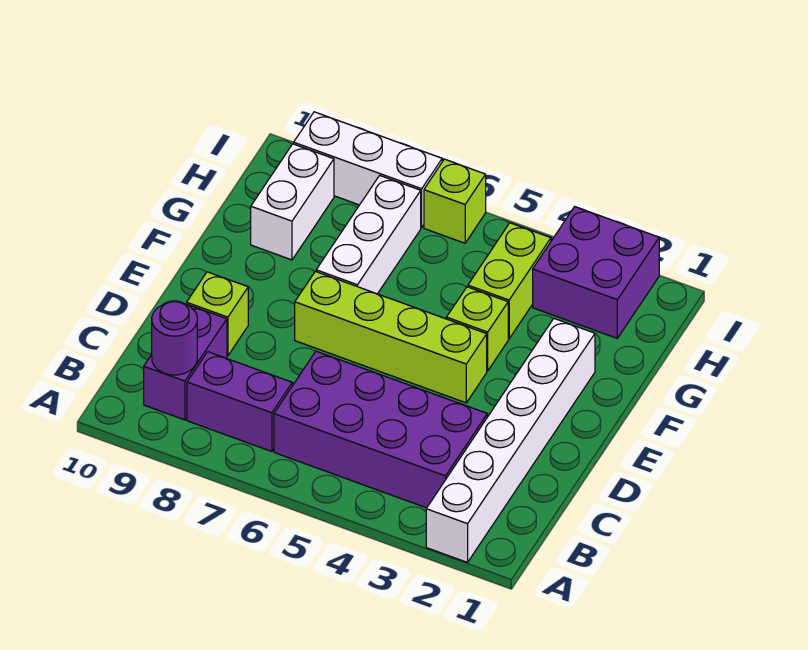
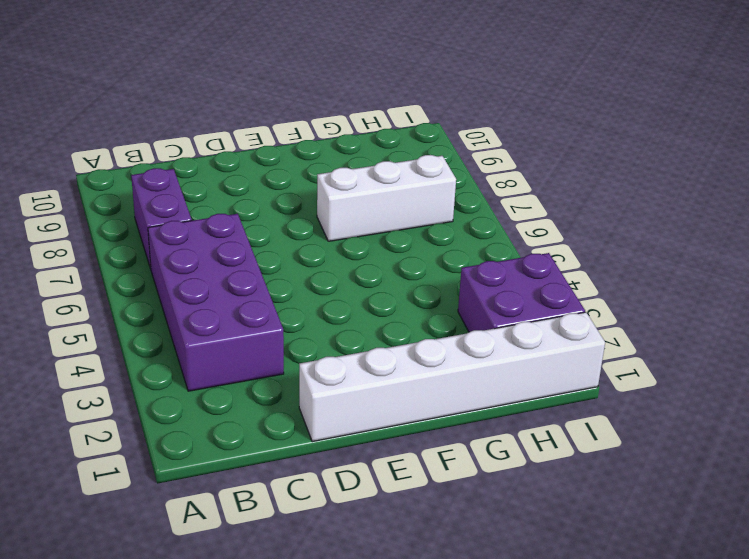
white brick D1:I1 level 1 -> white brick A2:F2 level 1
none -> purple brick B9:C9 level 1
none -> lime brick D9 level 1
none -> lime brick E4:E7 level 1

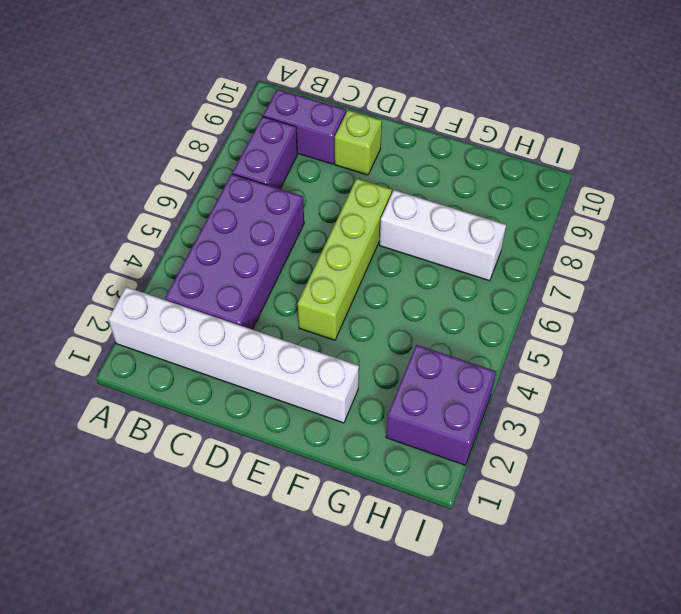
none -> lime brick F4 level 1
none -> lime brick G4:H4 level 1
none -> white brick G9:H9 level 1

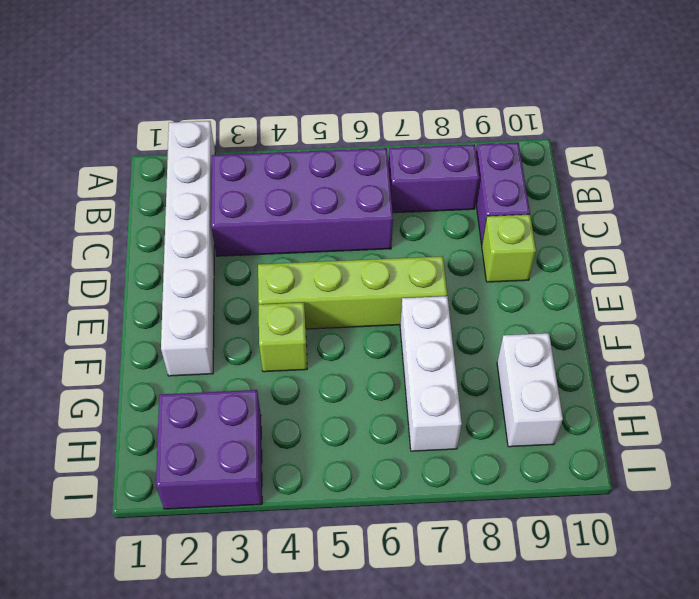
none -> lime brick G4:H4 level 1
none -> lime brick I6 level 1
none -> white brick I7:I9 level 1

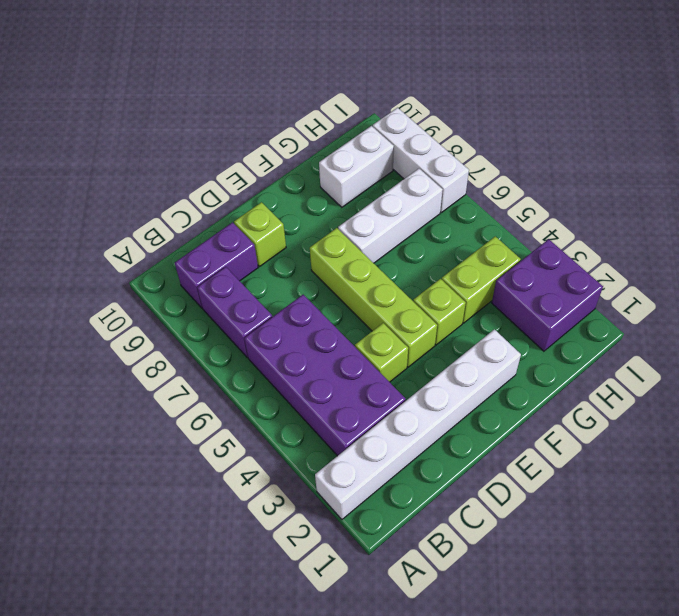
lime brick D4 level 1 -> lime brick I6 level 1
none -> purple round brick B9 level 2

